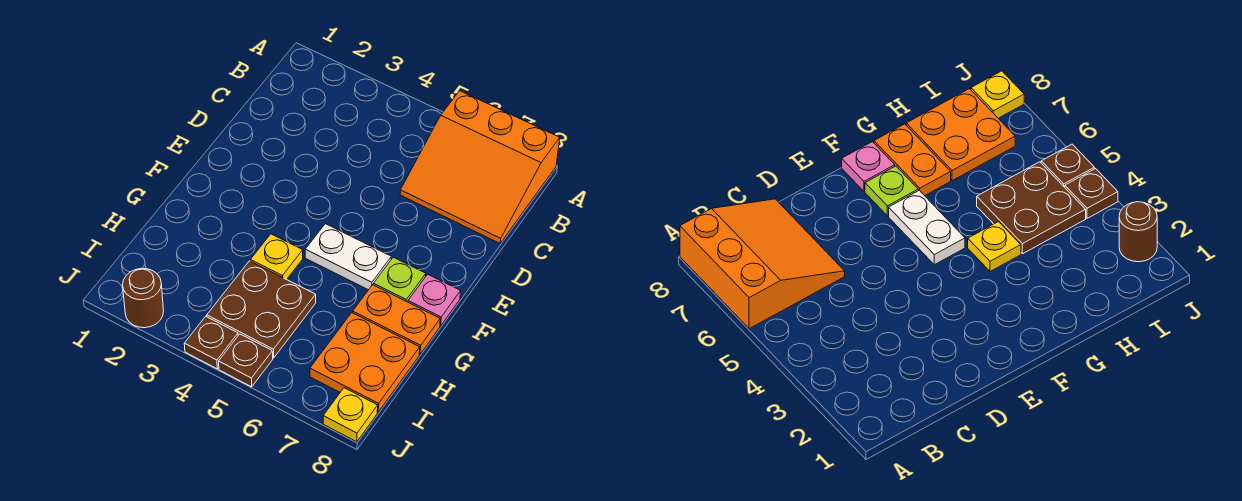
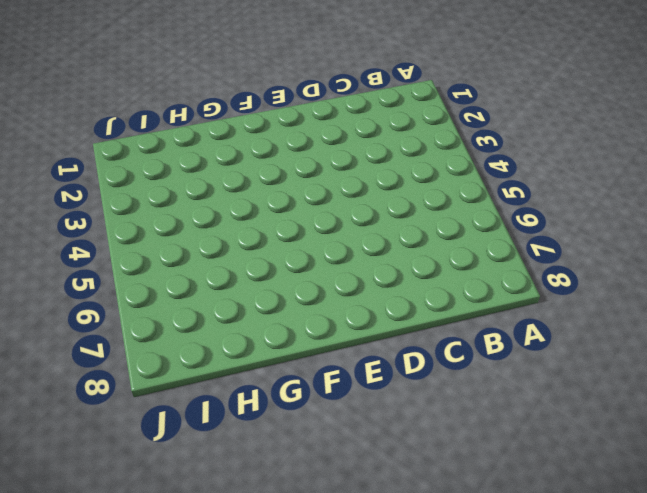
none -> orange slope A6:C8 level 1 top A
none -> white plate F5:F6 level 1
none -> lime plate F7 level 1

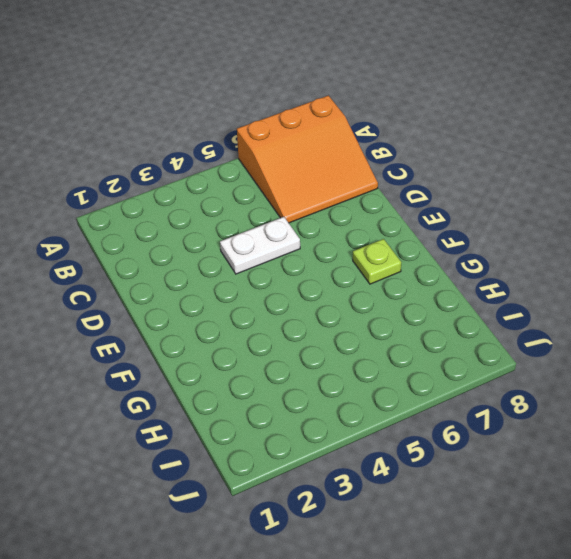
white plate D4:D5 level 1 -> white plate F5:F6 level 1
none -> pink plate F8 level 1
none -> yellow plate G4 level 1
none -> orange plate G7:G8 level 1

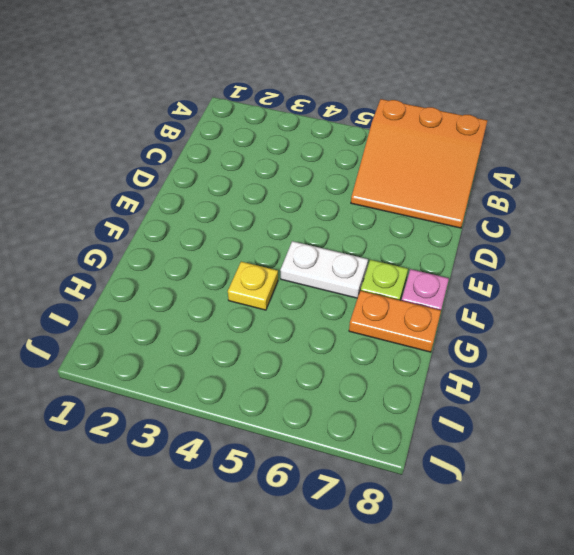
none -> brown plate H4:I5 level 1
none -> orange plate H7:I8 level 1
none -> brown round brick J2 level 1

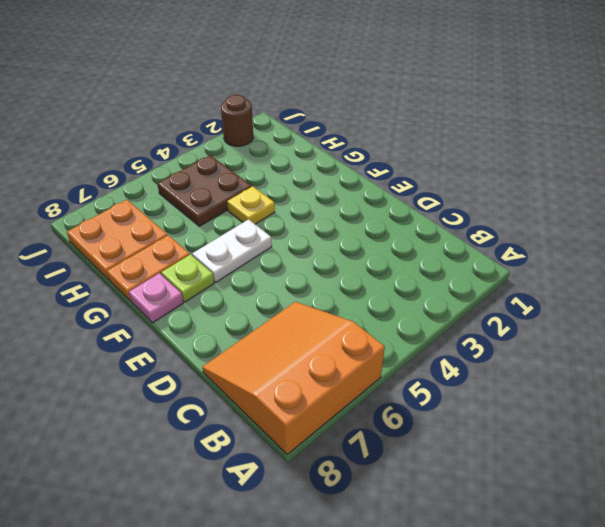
none -> brown plate J4 level 1
none -> brown plate J5 level 1
none -> yellow plate J8 level 1

